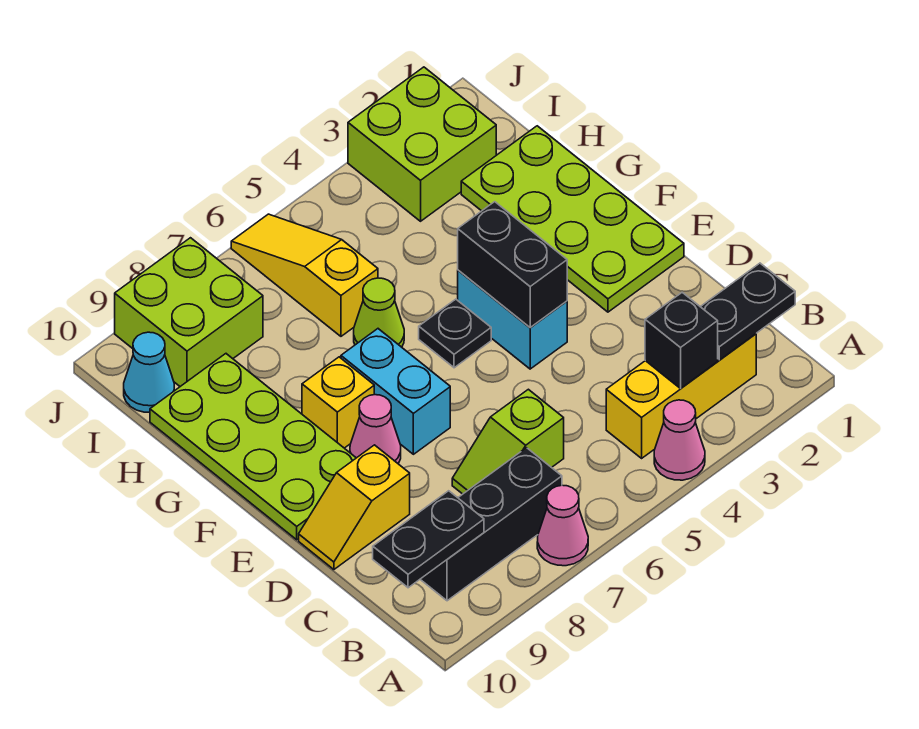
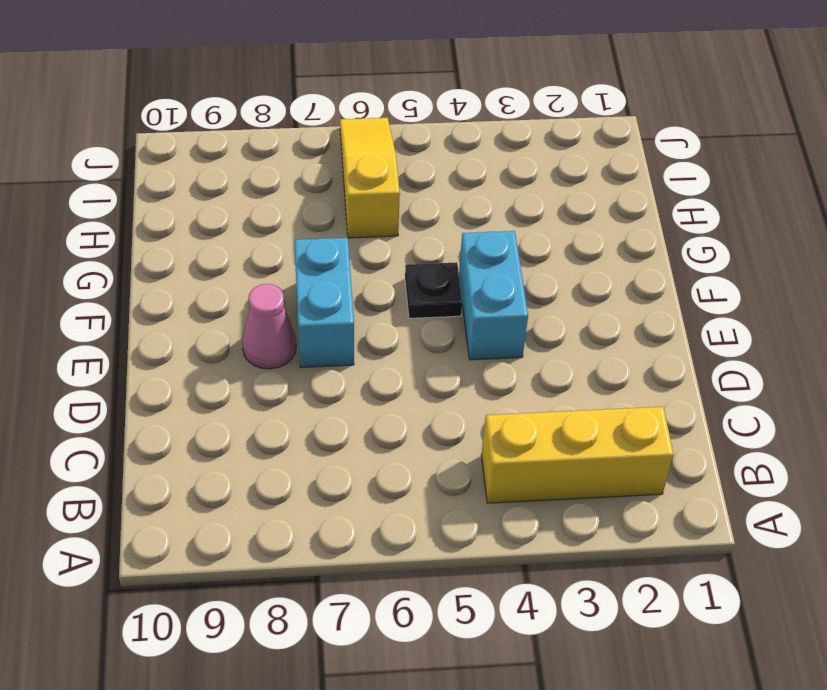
none -> pink cone A4 level 1
none -> pink cone A7 level 1
none -> black brick B7:B9 level 1

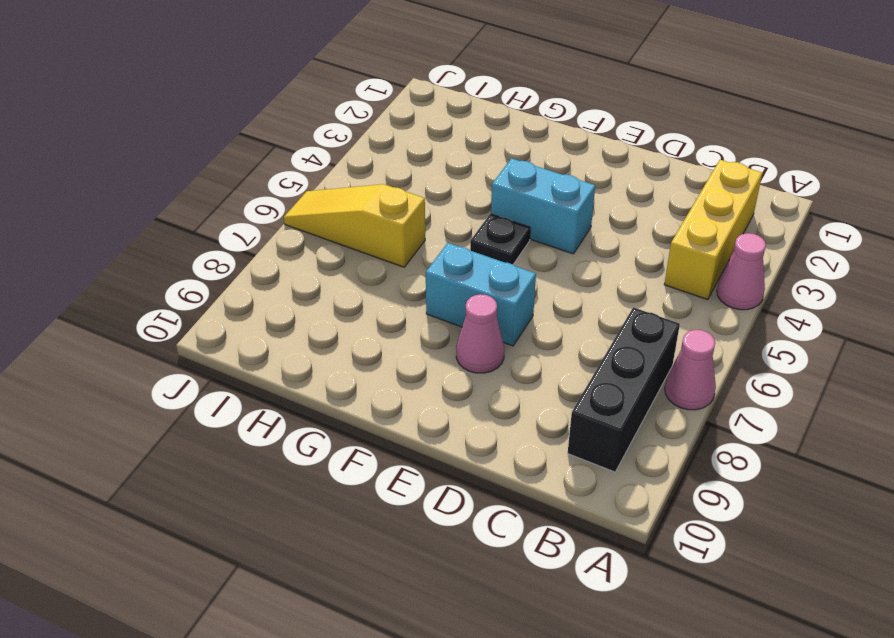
none -> lime slope C6:C7 level 1 top 6
none -> yellow slope D9:D10 level 1 top 9
none -> lime plate E1:H2 level 1

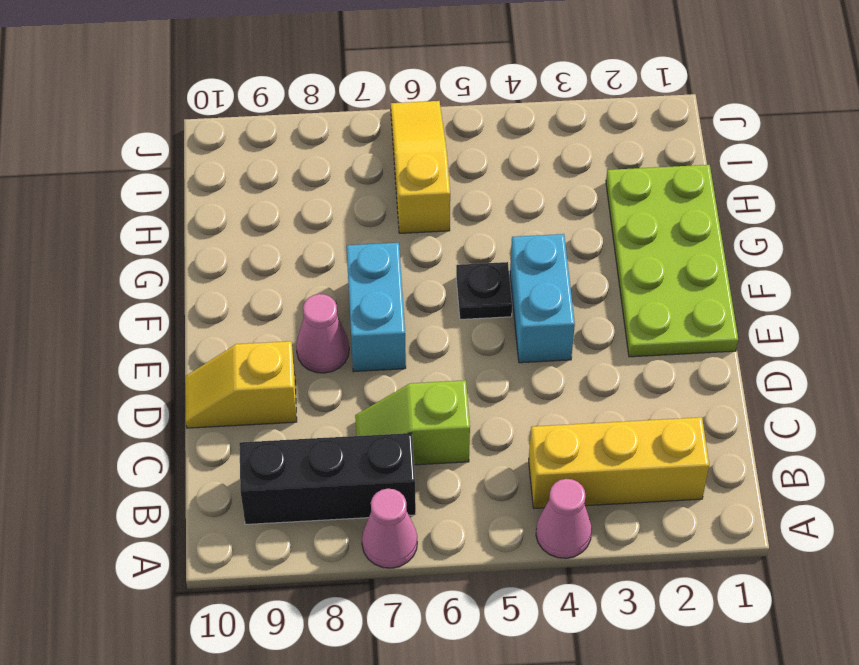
none -> lime plate E9:H10 level 1
none -> yellow brick F8 level 1
none -> lime cone G6 level 1

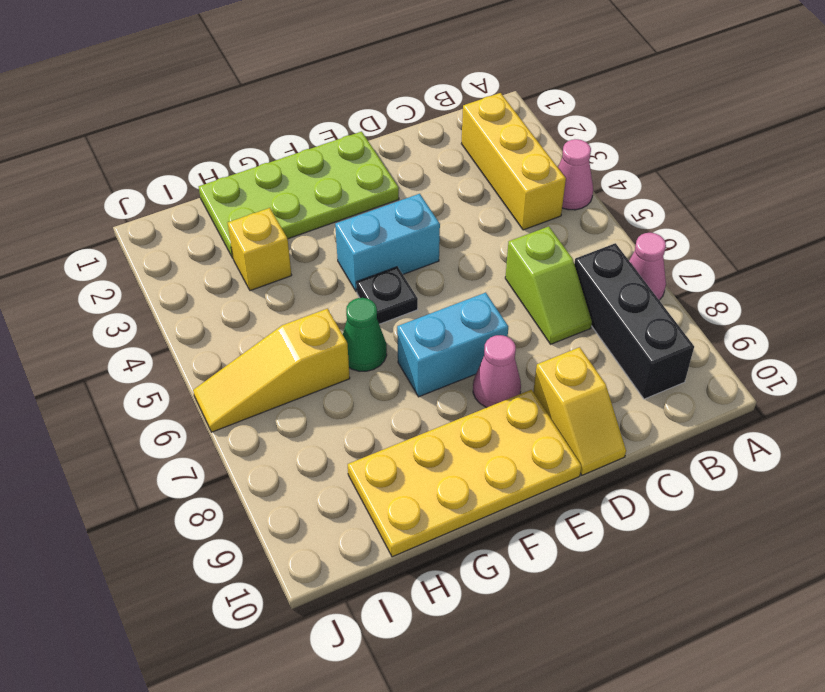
yellow plate E9:H10 level 1 -> lime plate E9:H10 level 1
green cone G6 level 1 -> lime cone G6 level 1
yellow brick H3 level 1 -> yellow brick F8 level 1
none -> lime brick I2:J3 level 1
none -> lime brick I8:J9 level 1
none -> cyan cone I10 level 1

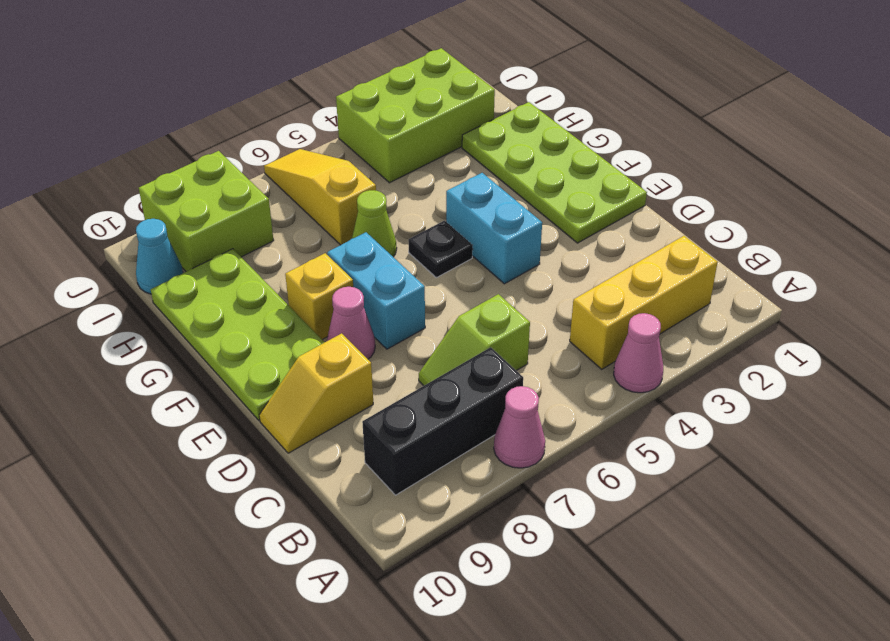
lime brick I2:J4 level 1 -> lime brick I2:J3 level 1
none -> black plate B1:B2 level 2
none -> black brick B3 level 2
none -> black plate B9:B10 level 2

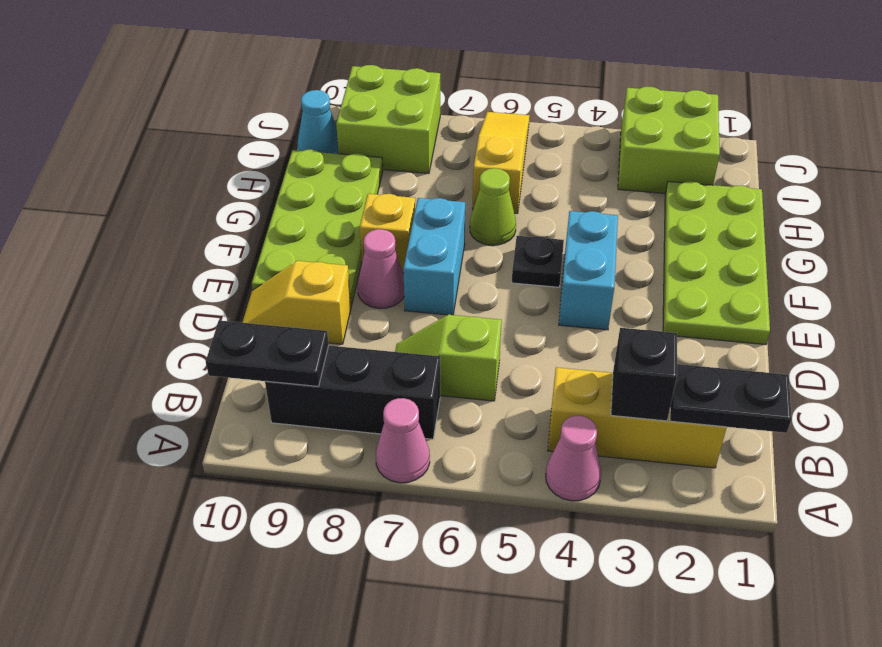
none -> black brick E4:F4 level 2

